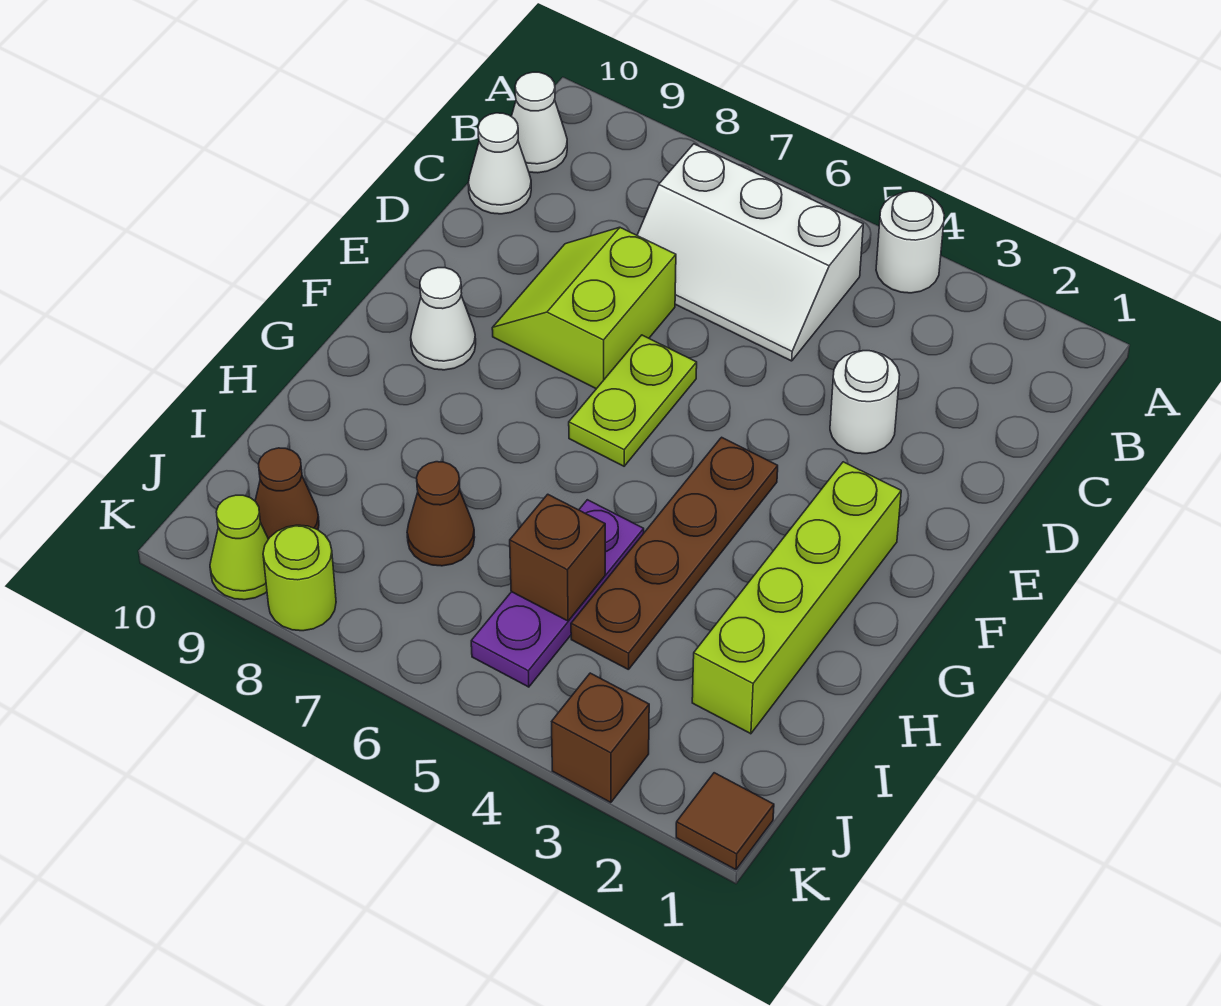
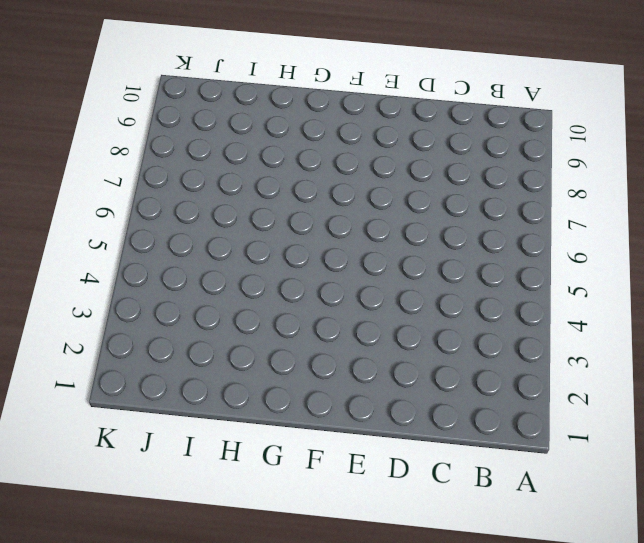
none -> white round brick A4 level 1
none -> white slope B5:C7 level 1 top B
none -> white cone B10 level 1

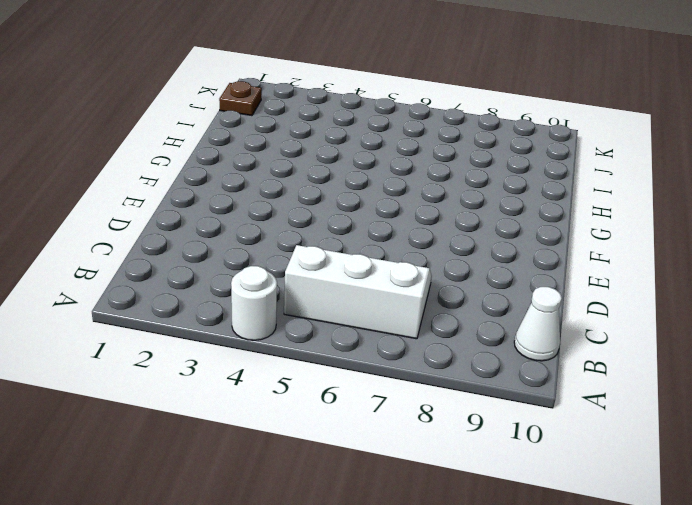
brown plate J1 level 1 -> none
none -> white cone C10 level 1
none -> white round brick D3 level 1
none -> lime slope D7:E8 level 1 top 7

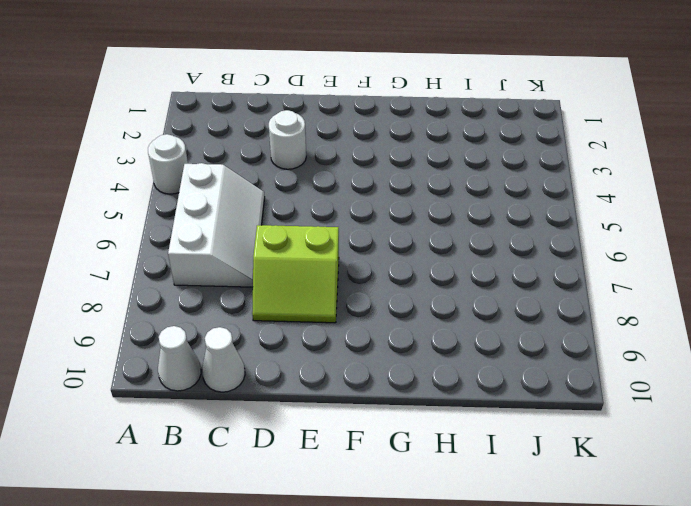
none -> lime plate E6:F6 level 1
none -> lime brick F2:I2 level 1
none -> brown plate F4:I4 level 1

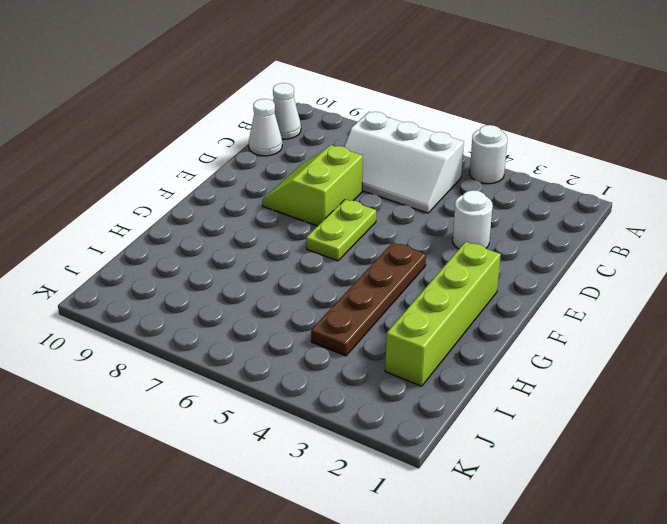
none -> white cone F9 level 1
none -> purple plate H5:J5 level 1
none -> brown cone I7 level 1

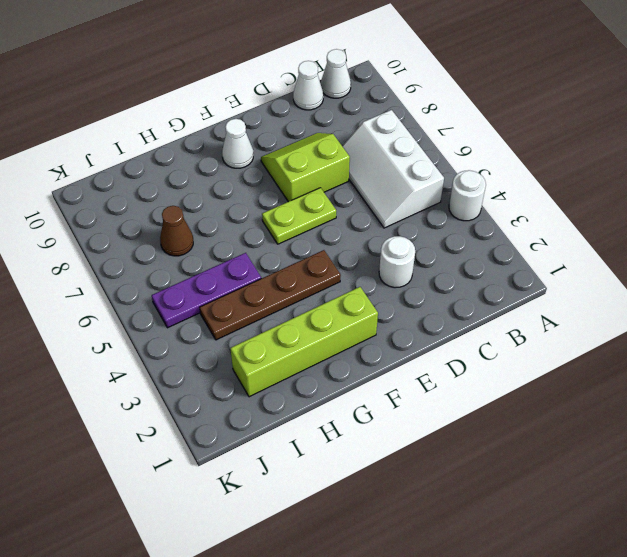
none -> brown cone J9 level 1
none -> brown tile K1 level 1
none -> brown brick K3 level 1

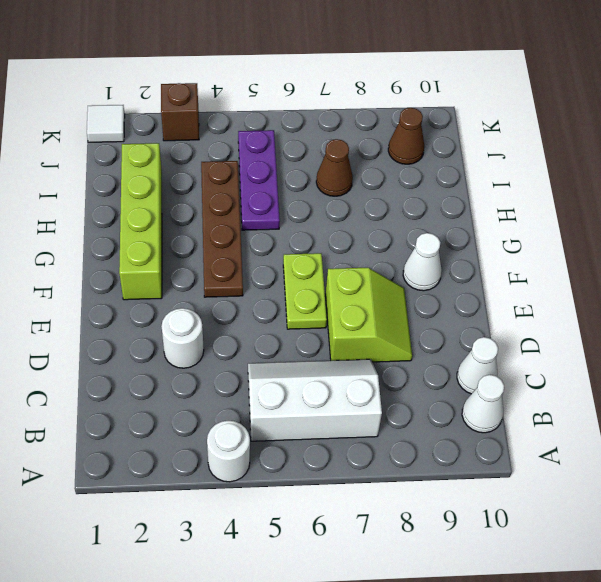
white tile K1 level 1 -> brown tile K1 level 1
none -> lime round brick K8 level 1
none -> lime cone K9 level 1
none -> brown brick I5 level 2

